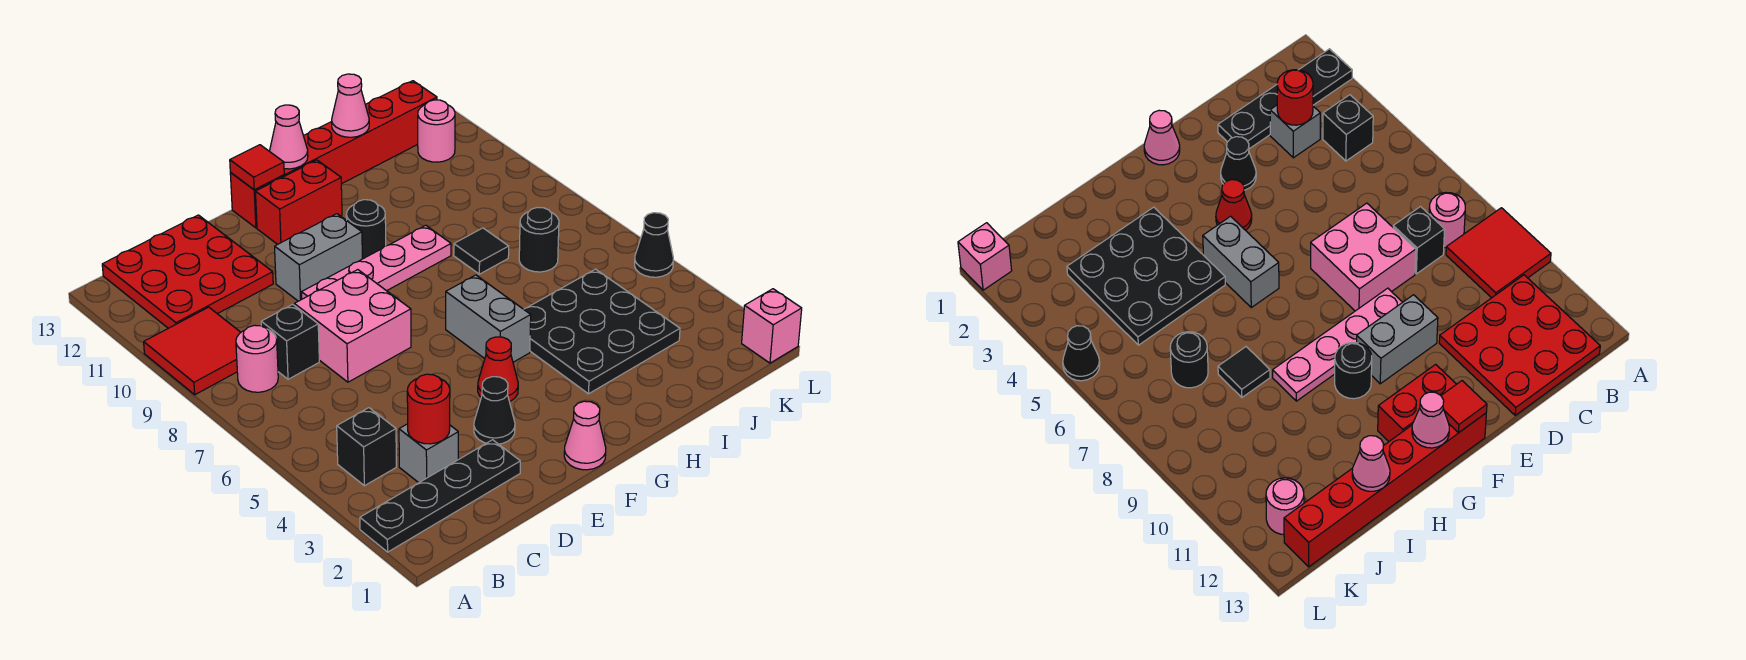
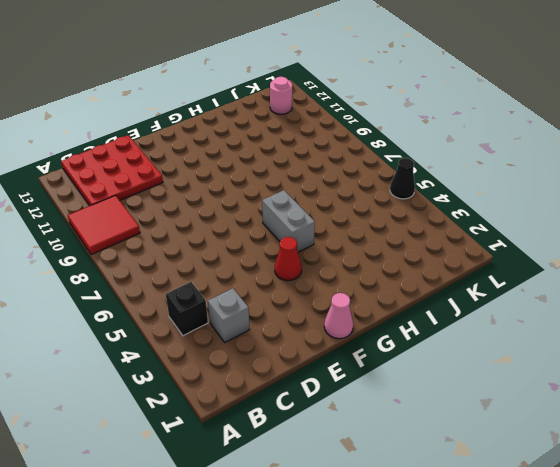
none -> black plate A2:D2 level 1
none -> pink round brick B8 level 1
none -> black brick C8 level 1

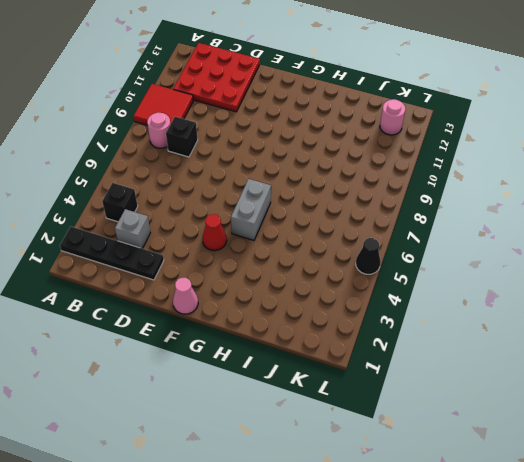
none -> pink brick D7:E8 level 1
none -> black cone E3 level 1
none -> pink plate E9:H9 level 1

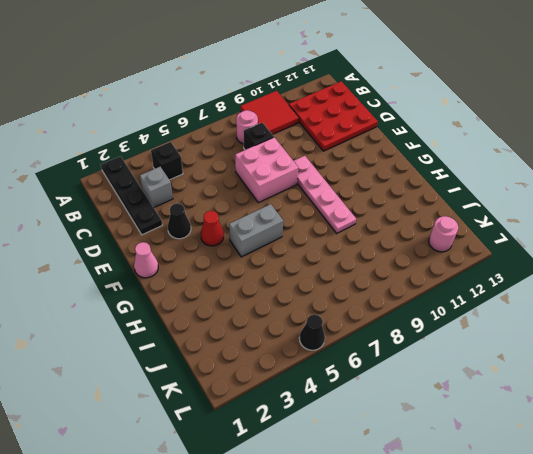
none -> grey brick E10:F10 level 1
none -> red brick F12:G12 level 1
none -> red brick F13:K13 level 1

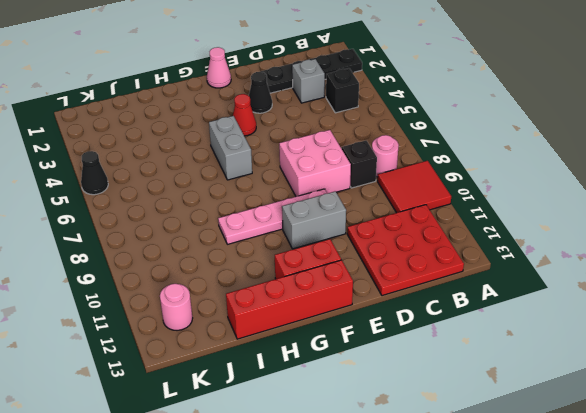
red brick F13:I13 level 1 -> red brick F13:K13 level 1
none -> black round brick G10 level 1
none -> black plate H3:J5 level 1
none -> black tile I8 level 1

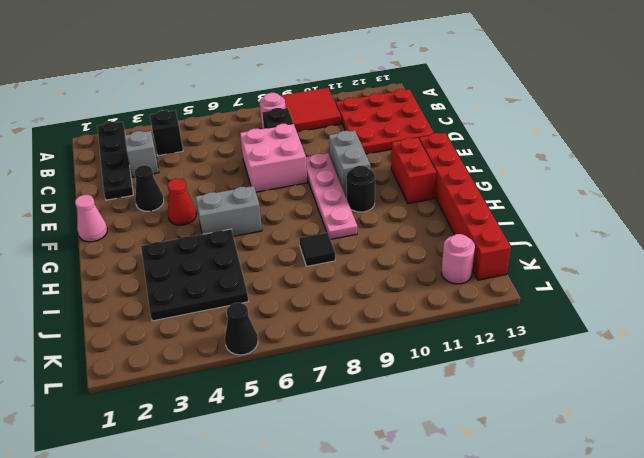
none -> black round brick J7 level 1
none -> pink brick L1 level 1
none -> red round brick C3 level 2

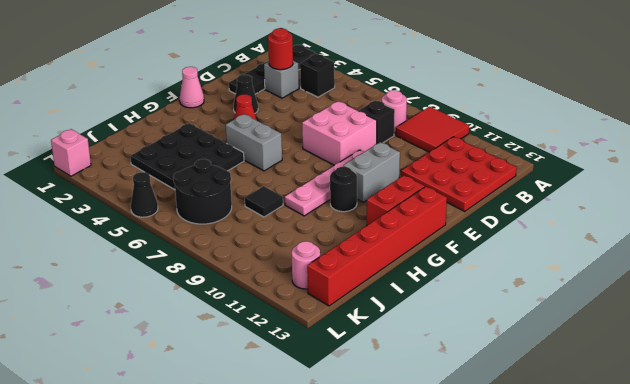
black round brick J6:K7 level 1 -> black round brick J7 level 1
none -> red tile F13 level 2
none -> pink cone G13 level 2
none -> pink cone I13 level 2

